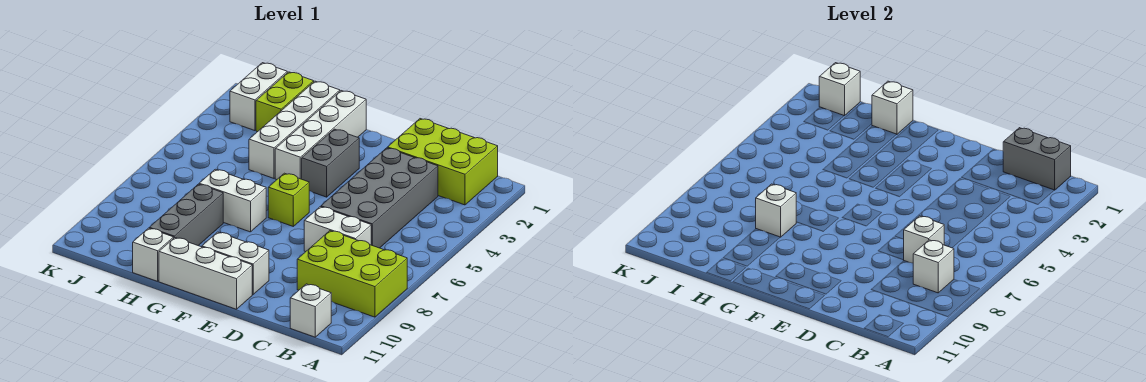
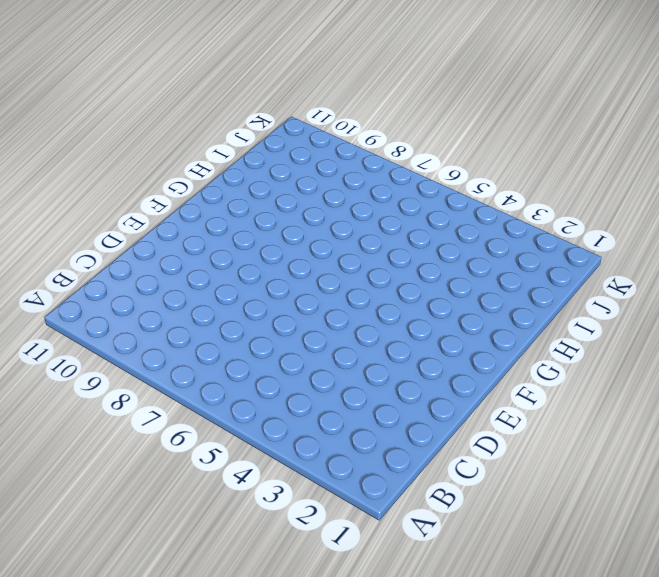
none -> lime brick A8:C9 level 1
none -> lime brick B1:D2 level 1
none -> white brick B11 level 1

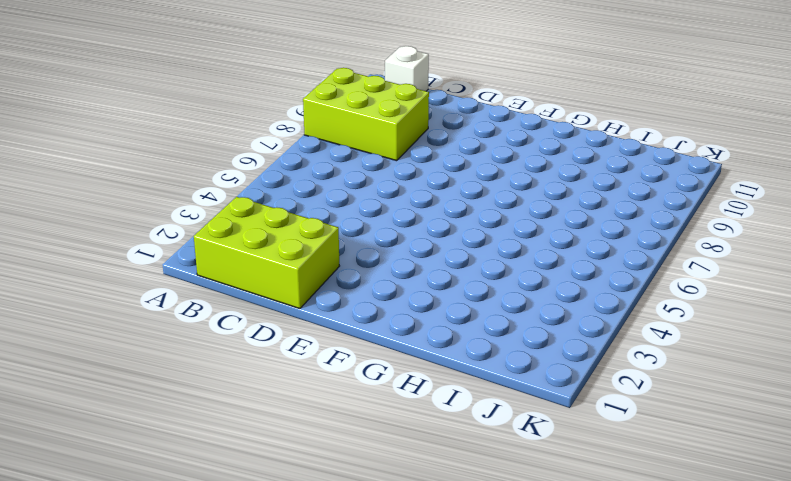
none -> grey brick C3:D6 level 1
none -> white brick C7:D7 level 1
none -> white brick E10:F10 level 1

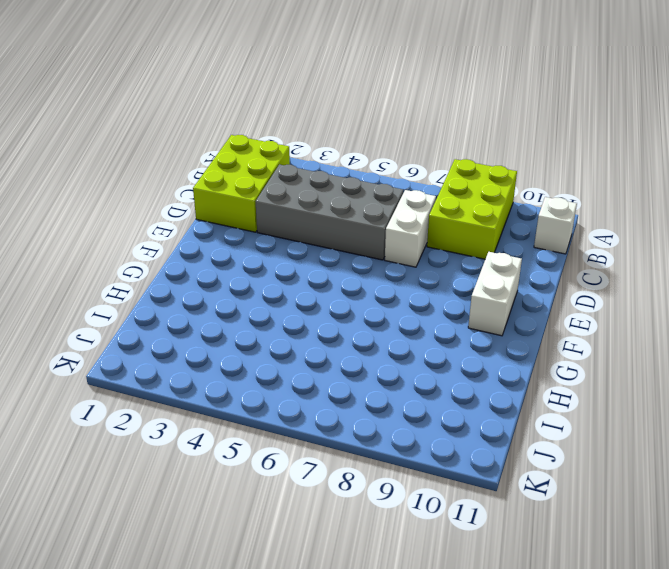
none -> white brick E11:G11 level 1
none -> grey brick F3:F4 level 1
none -> lime brick F6 level 1

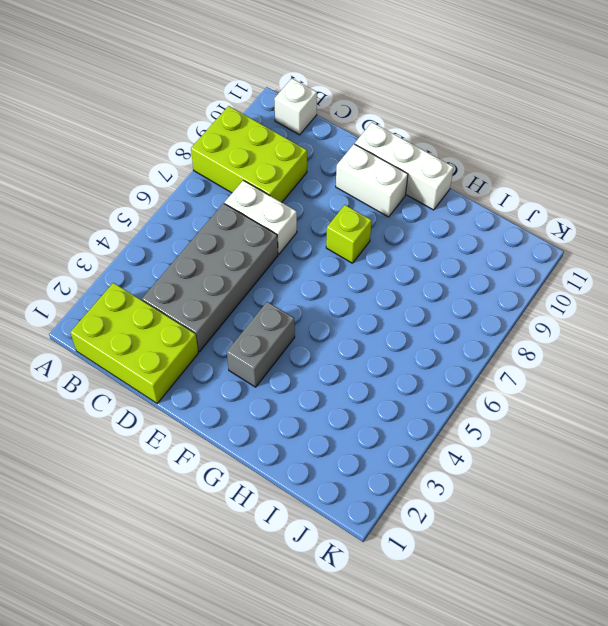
lime brick F8 level 1 -> lime brick F6 level 1
none -> white brick G1:G4 level 1
none -> white brick G7:H7 level 1
none -> white brick H1:H4 level 1

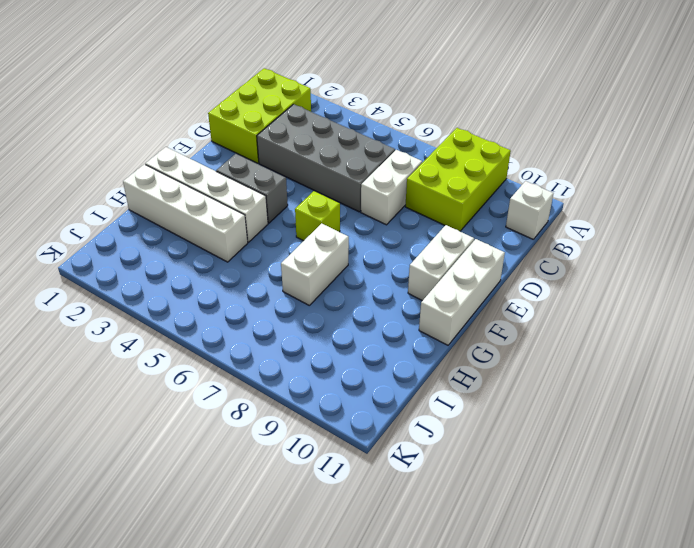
none -> grey brick H8:H10 level 1
none -> white brick H11 level 1
none -> lime brick I1:I2 level 1

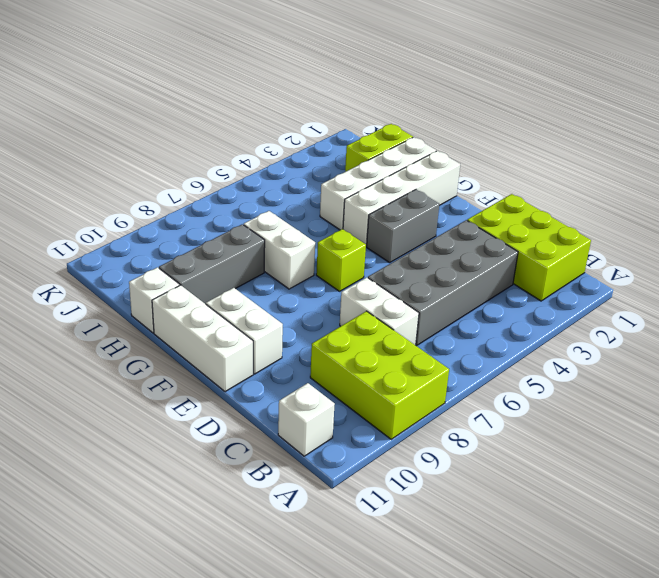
none -> white brick J1:J2 level 1
none -> grey brick B1:C1 level 2
none -> white brick B8 level 2

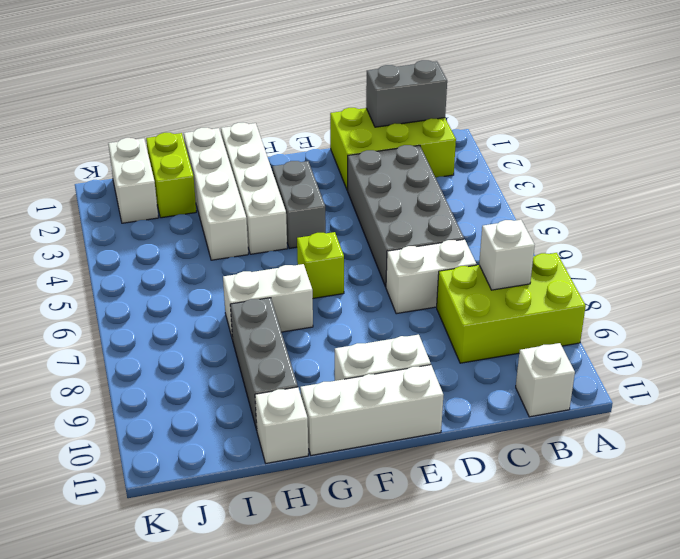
none -> white brick C7 level 2
none -> white brick H1 level 2
none -> white brick H8 level 2

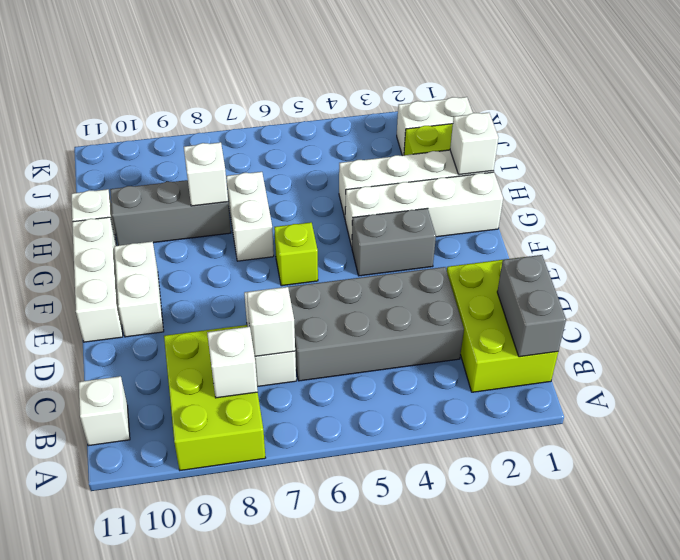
none -> white brick J1 level 2

